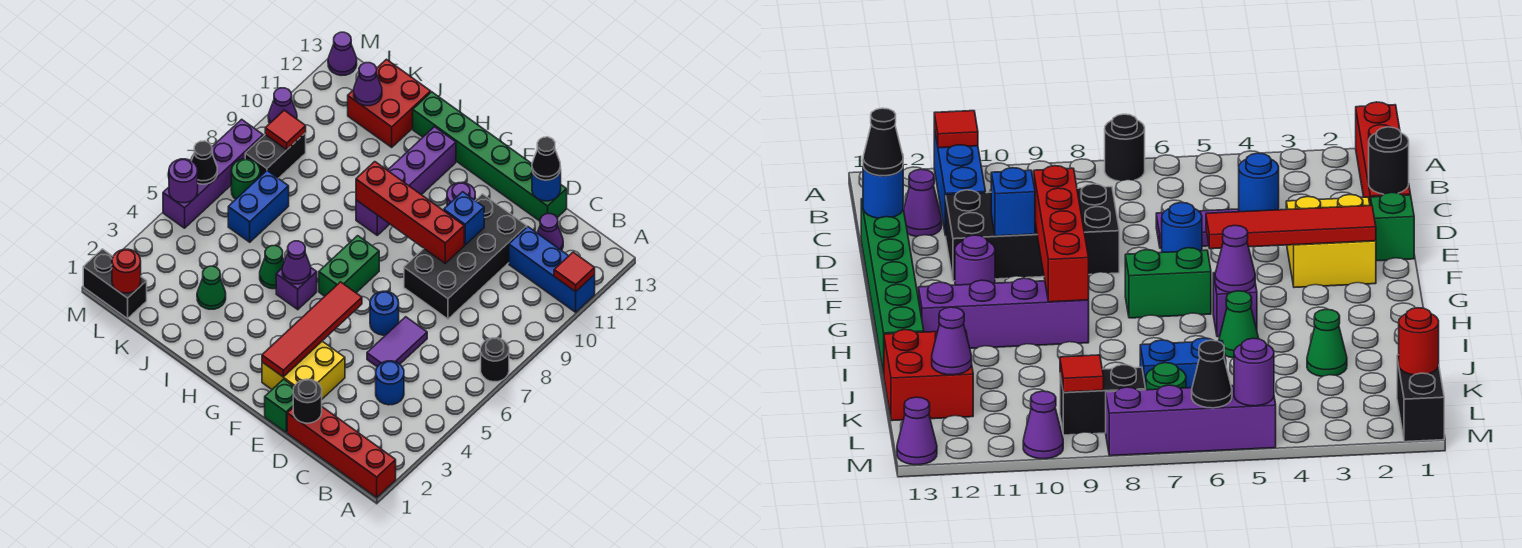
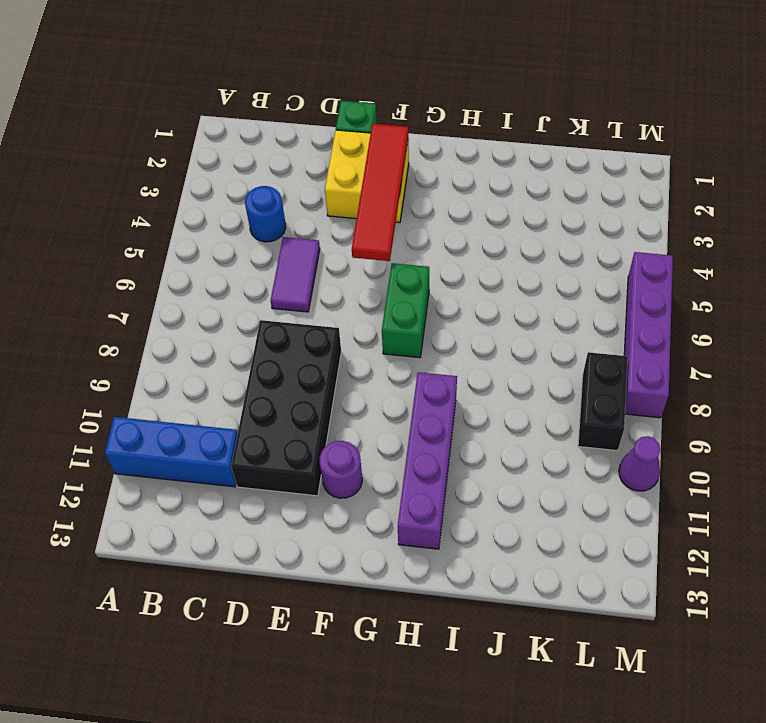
none -> red brick A1:D1 level 1
none -> black round brick A7 level 1
none -> purple cone C12 level 1
none -> green brick D13:I13 level 1

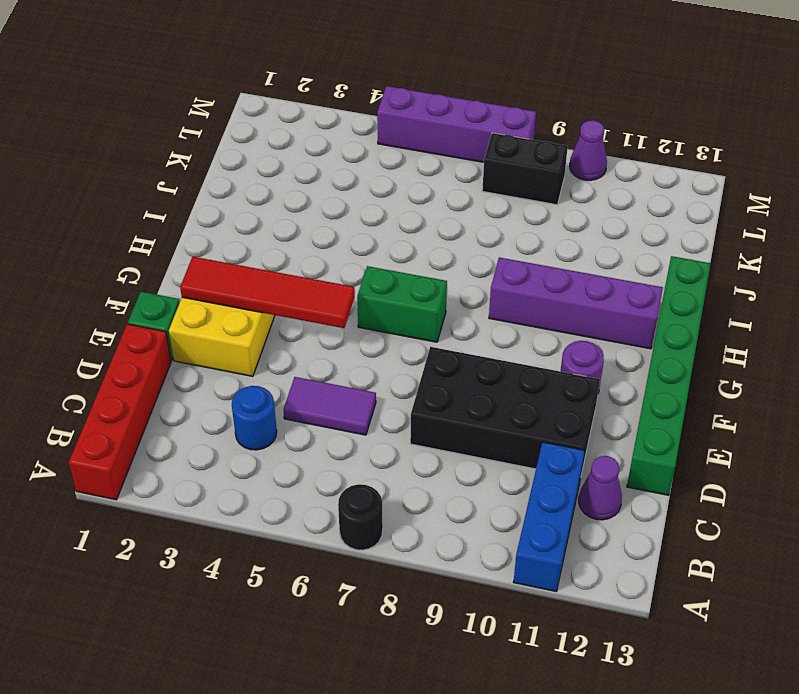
none -> blue round brick E6 level 1
none -> purple brick H5 level 1
none -> green cone I5 level 1
none -> green cone J3 level 1

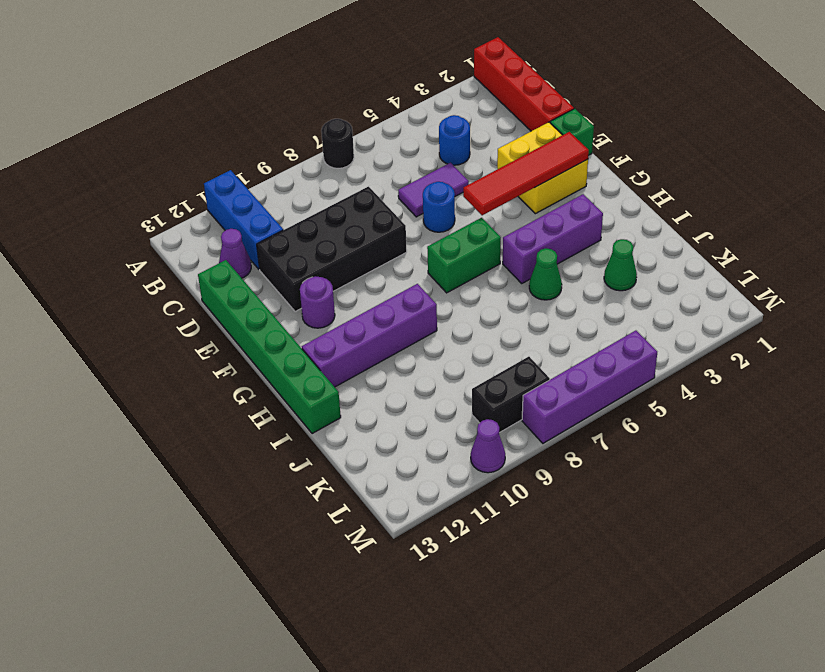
purple brick H3:H5 level 1 -> purple brick H5 level 1
none -> red brick J12:K13 level 1
none -> blue brick K6:K7 level 1
none -> black brick L1:M1 level 1
none -> green round brick L7 level 1

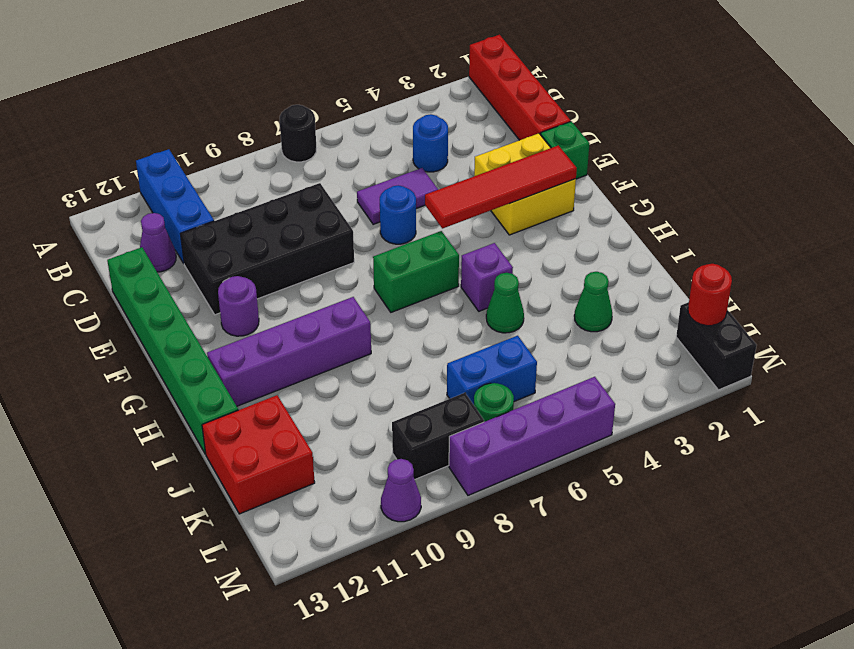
none -> purple cone M13 level 1
none -> red tile A11 level 2
none -> black round brick D1 level 2
none -> blue round brick D13 level 2

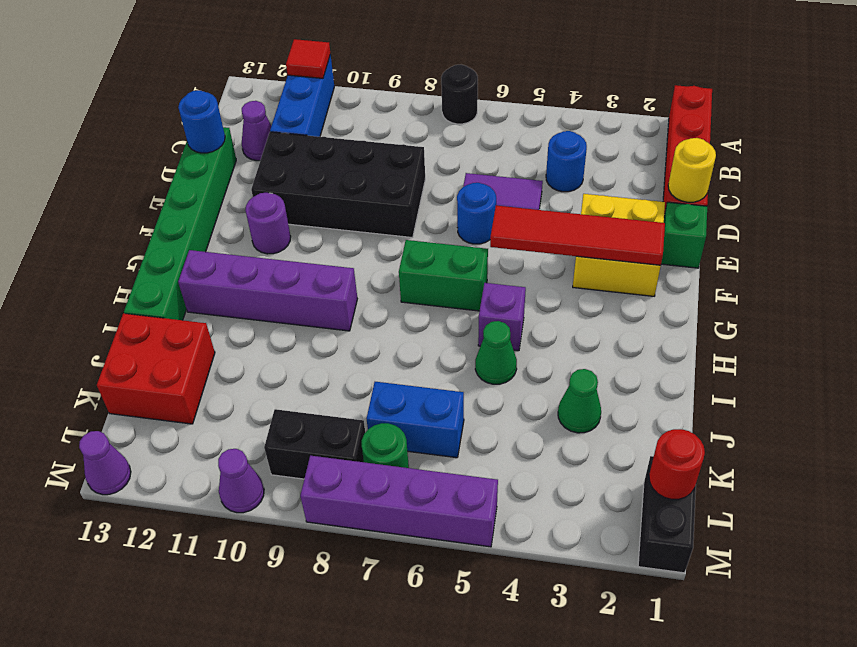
yellow round brick D1 level 2 -> black round brick D1 level 2
none -> red brick E9:H9 level 2
none -> blue brick E10 level 2
none -> purple cone H5 level 2
none -> purple cone K12 level 2

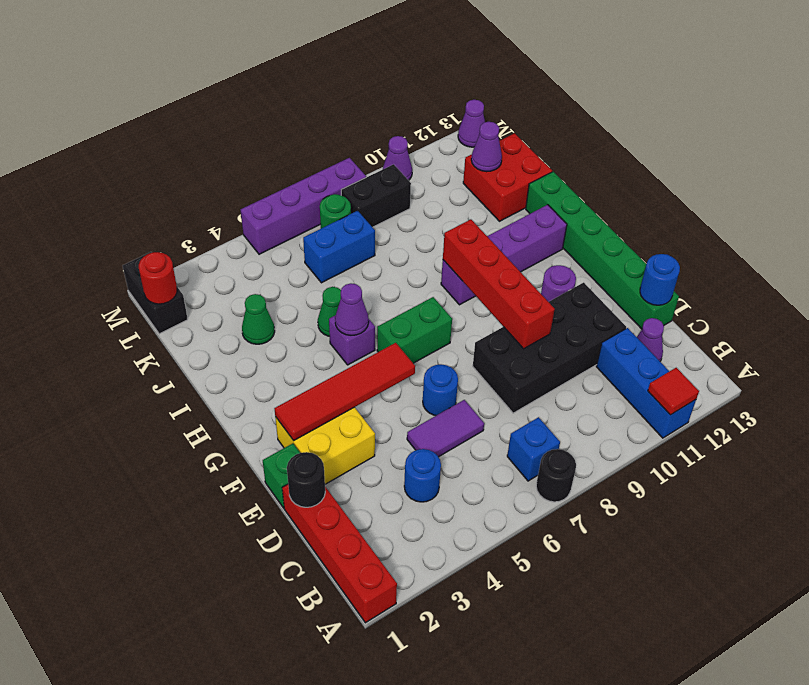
blue brick B7 level 1 -> blue brick E10 level 2
none -> red tile L9 level 2
none -> purple round brick M5 level 2
none -> black cone M6 level 2
none -> black cone D13 level 3

